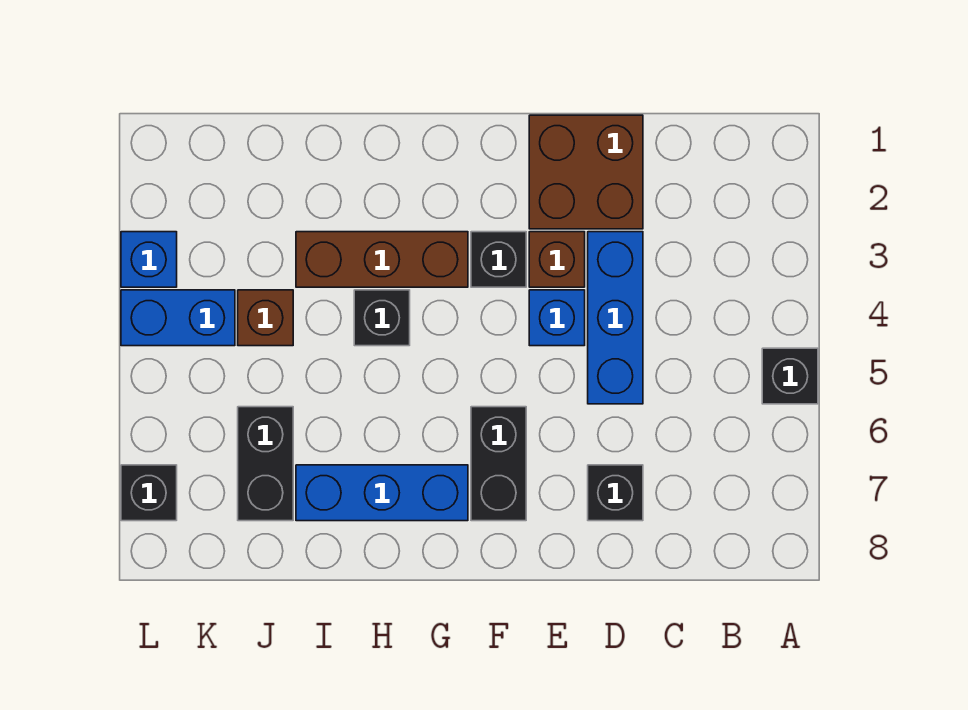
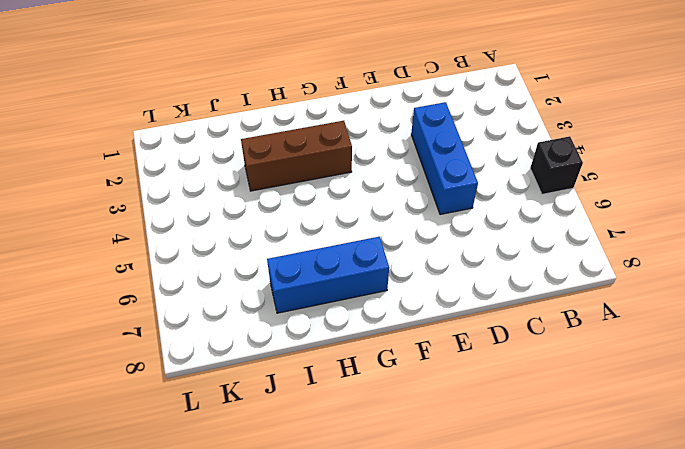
none -> brown brick D1:E2 level 1
none -> black brick D7 level 1
none -> brown brick E3 level 1

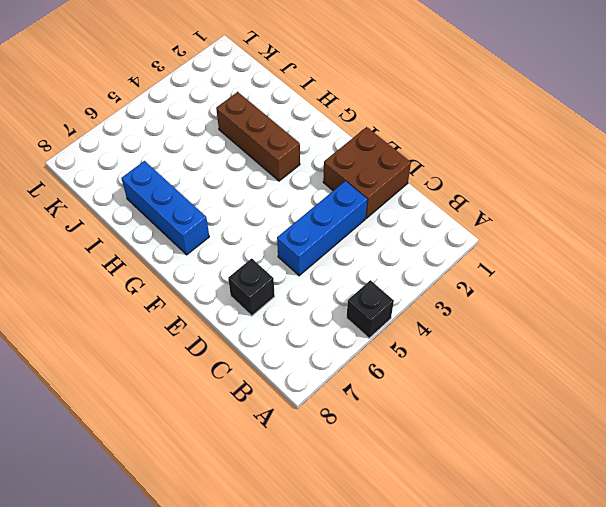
none -> brown brick E3 level 1
none -> blue brick E4 level 1
none -> black brick F3 level 1

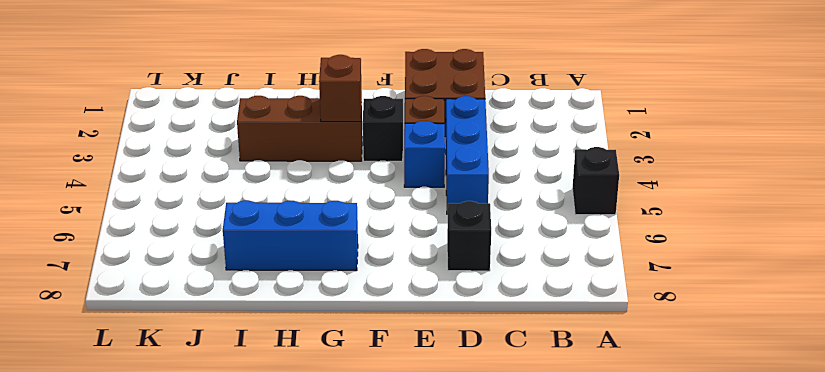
brown brick G3 level 2 -> brown brick J4 level 1
none -> black brick F6:F7 level 1
none -> black brick H4 level 1
none -> black brick J6:J7 level 1

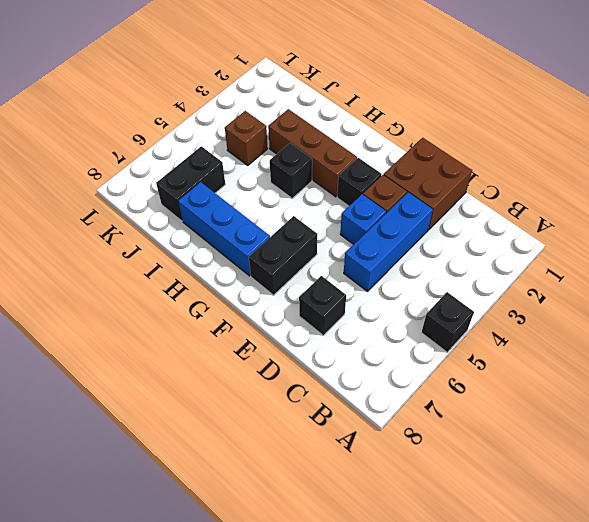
none -> blue brick K4:L4 level 1
none -> blue brick L3 level 1
none -> black brick L7 level 1

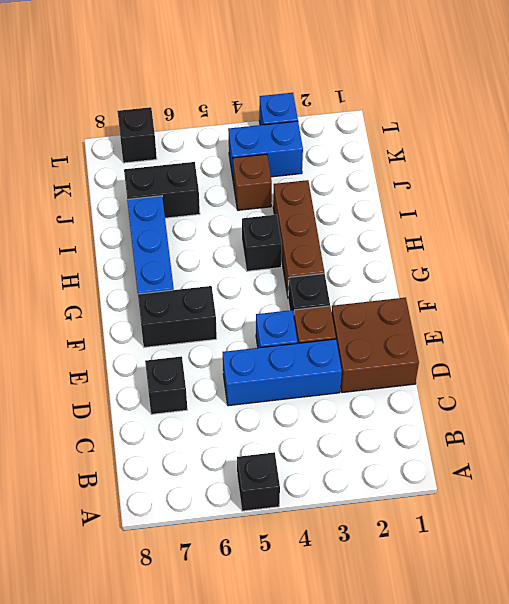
blue brick K3:K4 level 1 -> blue brick K4:L4 level 1

